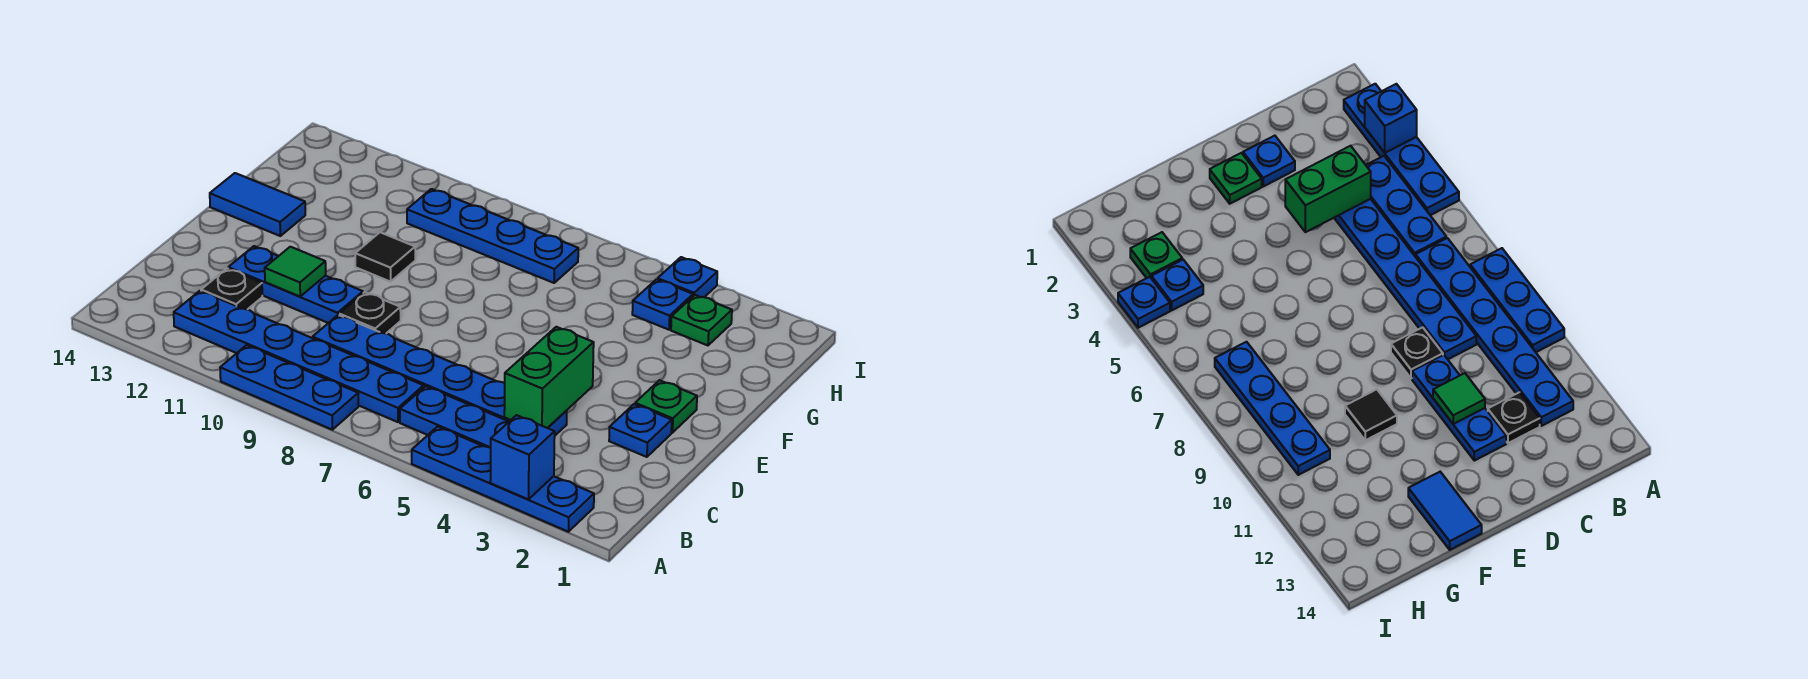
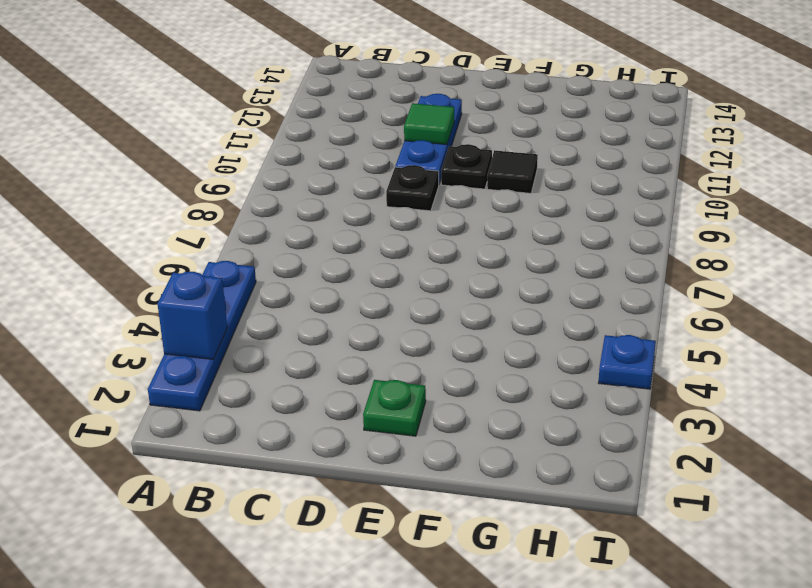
black plate E10 level 1 -> black plate C12 level 1
none -> blue plate A8:A10 level 1
none -> blue plate B4:B6 level 1
none -> blue plate B7:B12 level 1

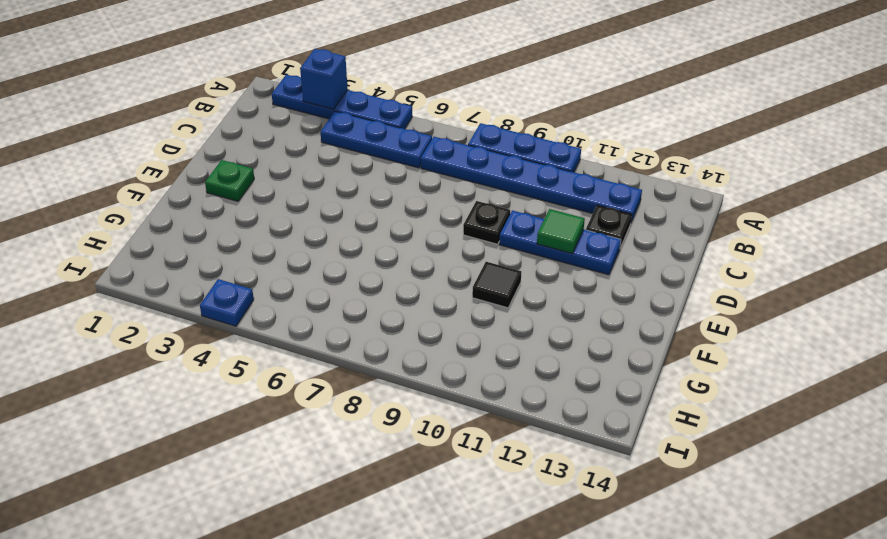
none -> blue plate C4:C9 level 1
none -> blue plate D2 level 1
none -> blue tile F13:F14 level 1

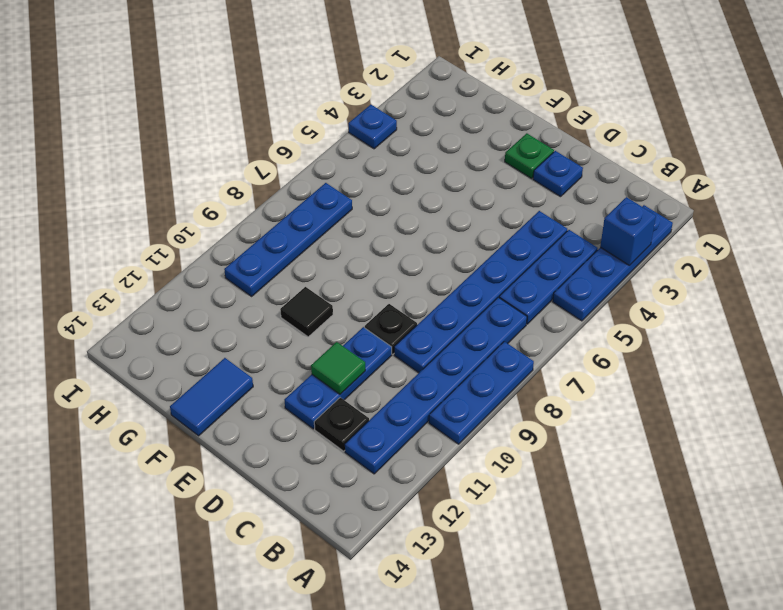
none -> green plate H3 level 1
none -> blue plate H4 level 1
none -> green brick C4:D4 level 2

